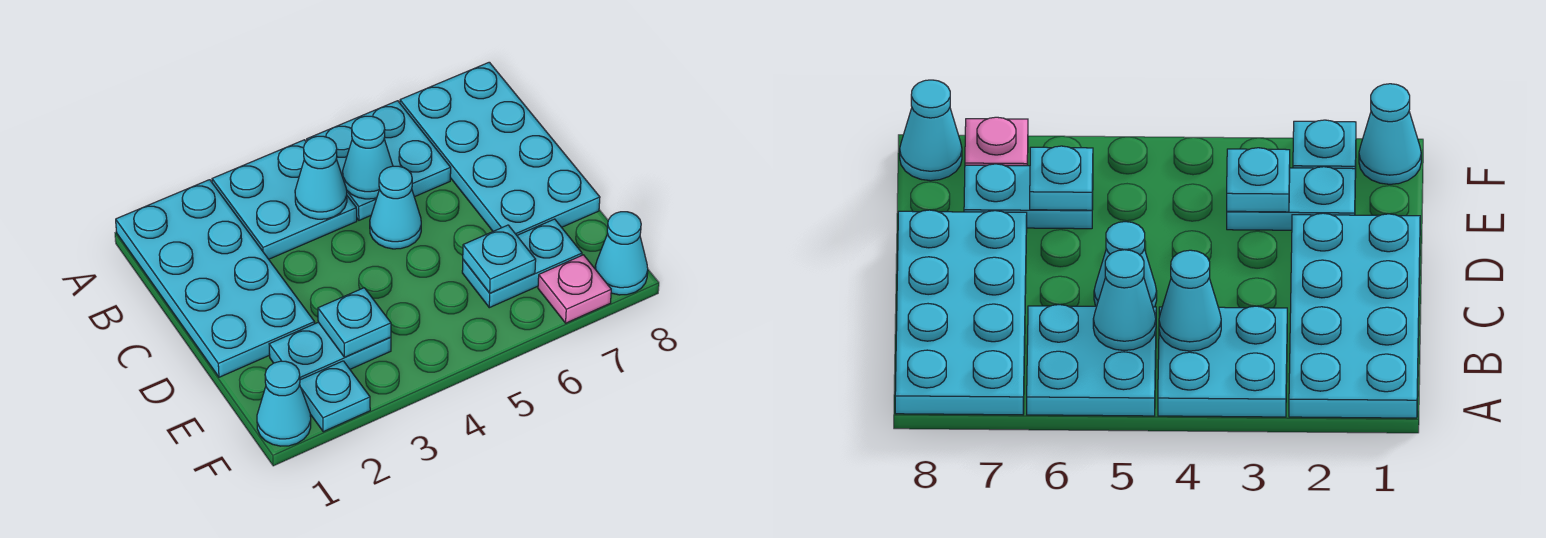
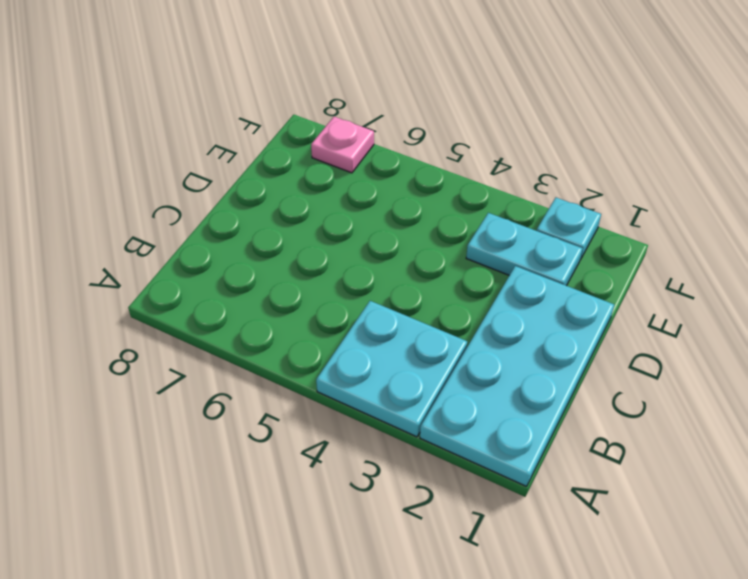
none -> cyan plate A5:B6 level 1
none -> cyan plate A7:D8 level 1
none -> cyan cone C5 level 1

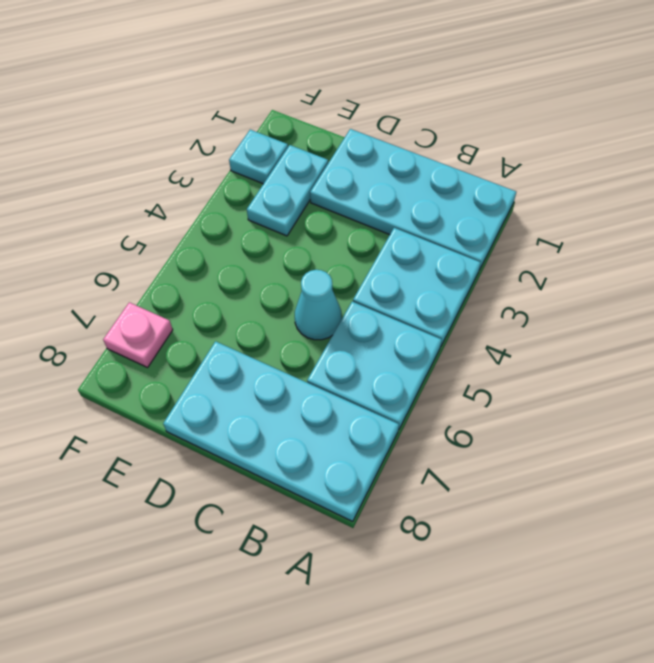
none -> cyan plate E6:E7 level 1
none -> cyan cone F1 level 1
none -> cyan cone F8 level 1

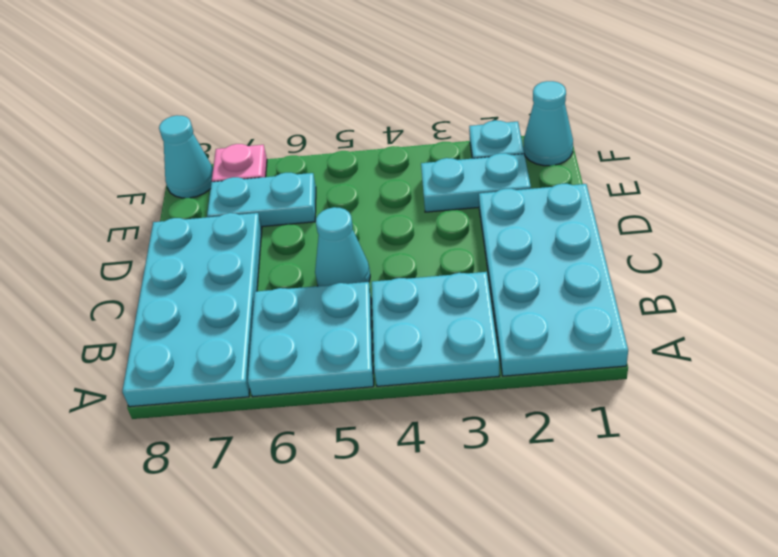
none -> cyan cone B4 level 2
none -> cyan cone B5 level 2
none -> cyan plate E3 level 2

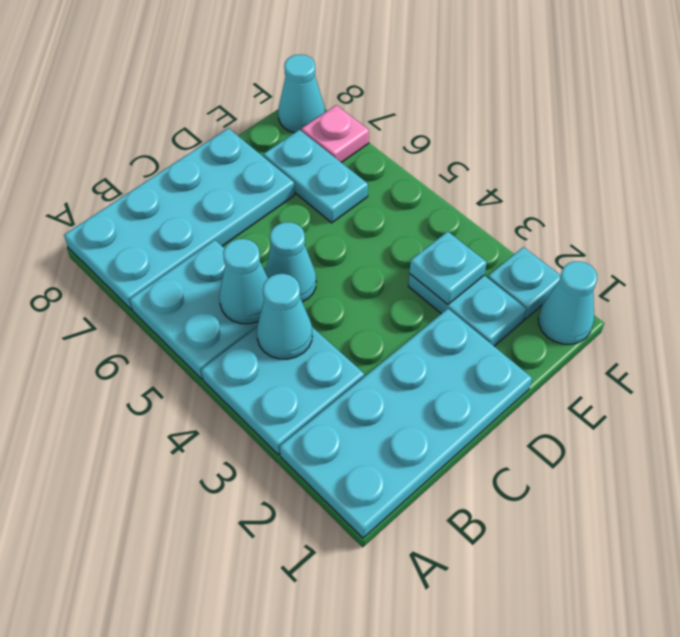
none -> cyan plate E6 level 2

